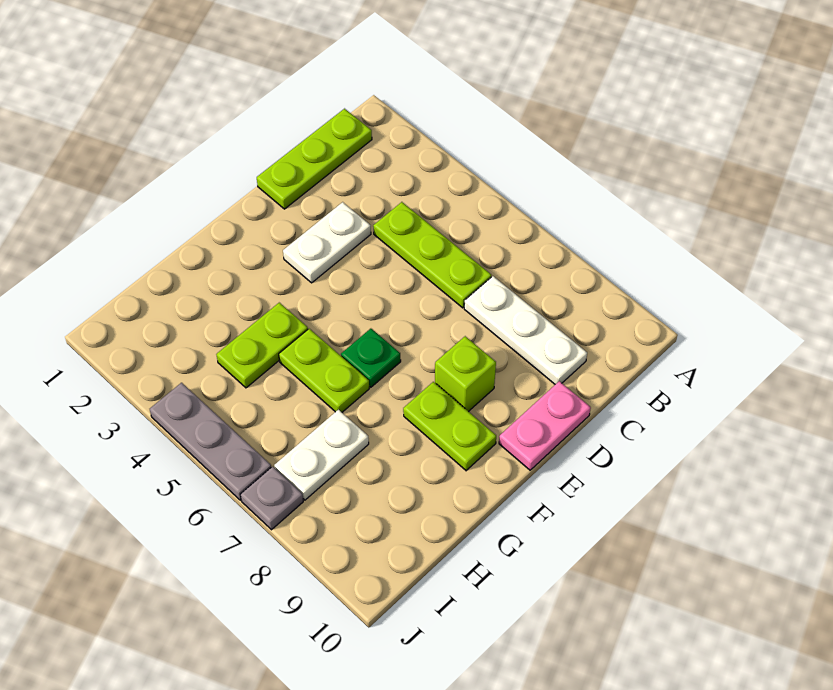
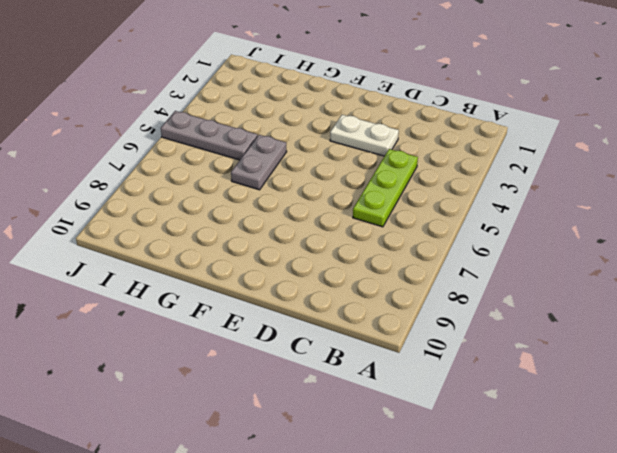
grey plate G5:G6 level 1 -> lime plate G5:G6 level 1
grey plate H5:J5 level 1 -> grey plate J4:J6 level 1
none -> lime plate B1:D1 level 1
none -> white plate C7:C9 level 1
none -> pink plate D10:E10 level 1

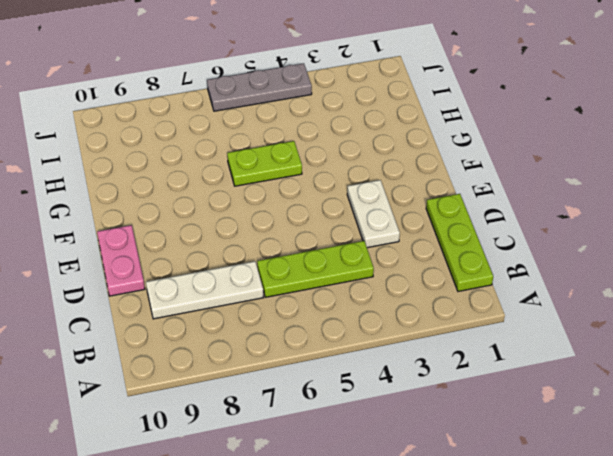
none -> lime brick E8 level 1
none -> green plate F6 level 1
none -> lime plate F8:F9 level 1

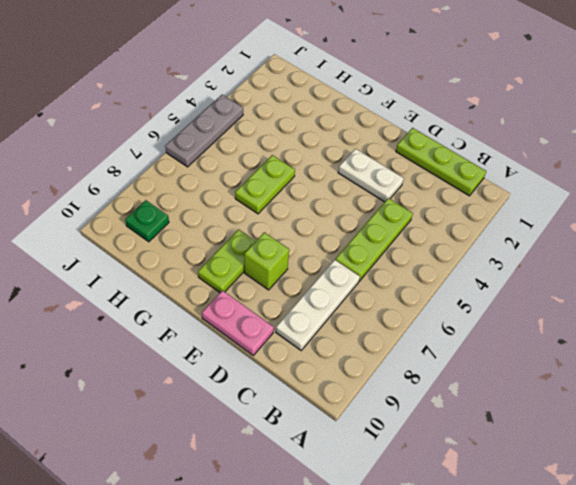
green plate I9 level 1 -> green plate F6 level 1
none -> lime plate G4:H4 level 1
none -> white plate H7:I7 level 1
none -> grey plate J7 level 1

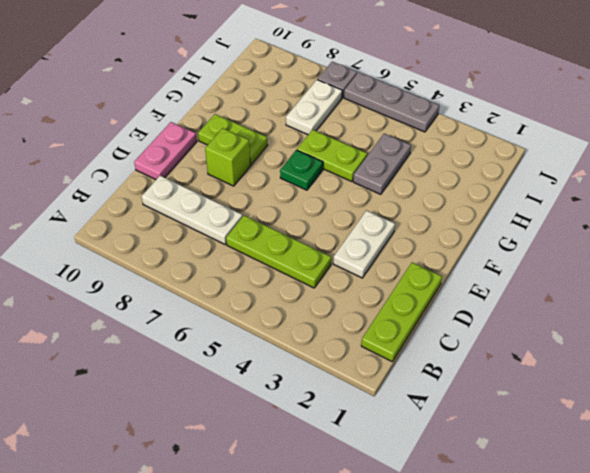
grey plate G4:H4 level 1 -> lime plate G4:H4 level 1

